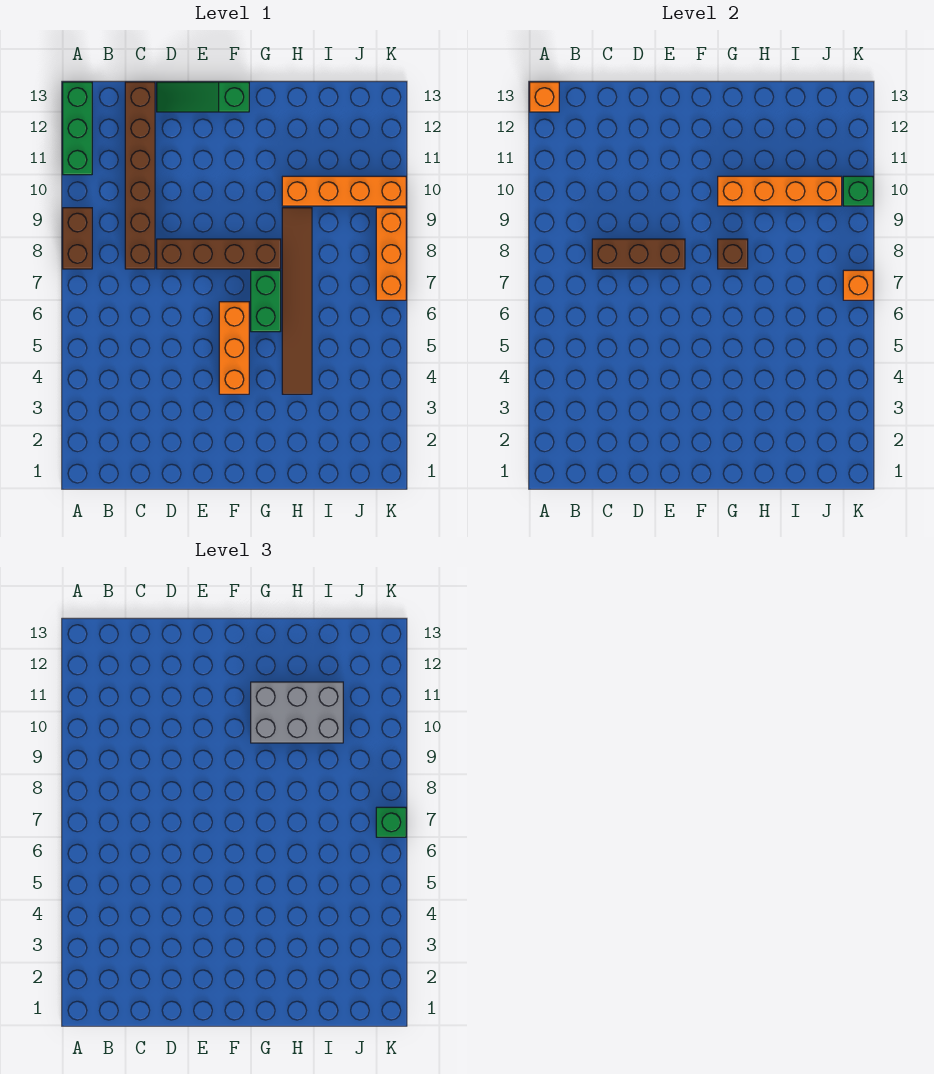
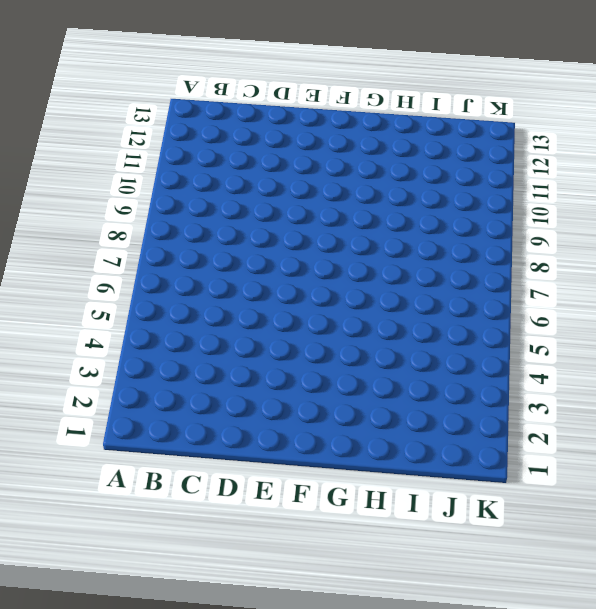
none -> brown brick A8:A9 level 1
none -> green brick A11:A13 level 1
none -> brown brick C8:C13 level 1

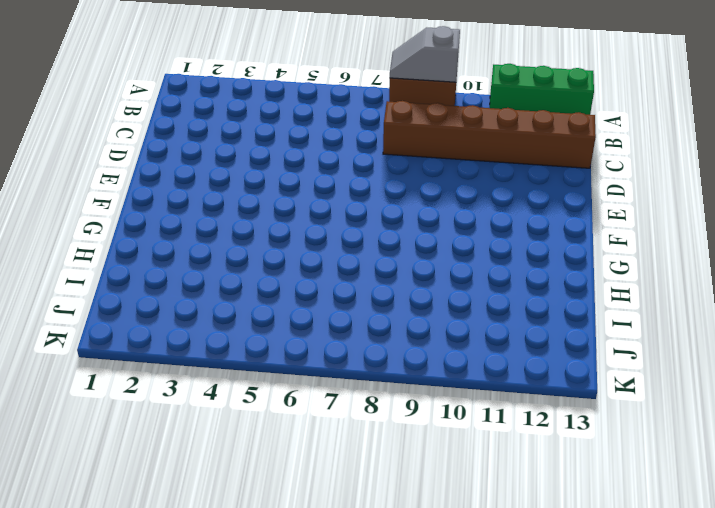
grey slope A8:A9 level 2 top 9 -> none
none -> brown brick D8:G8 level 1
none -> green slope D13:F13 level 1 top F
none -> orange brick F4:F6 level 1

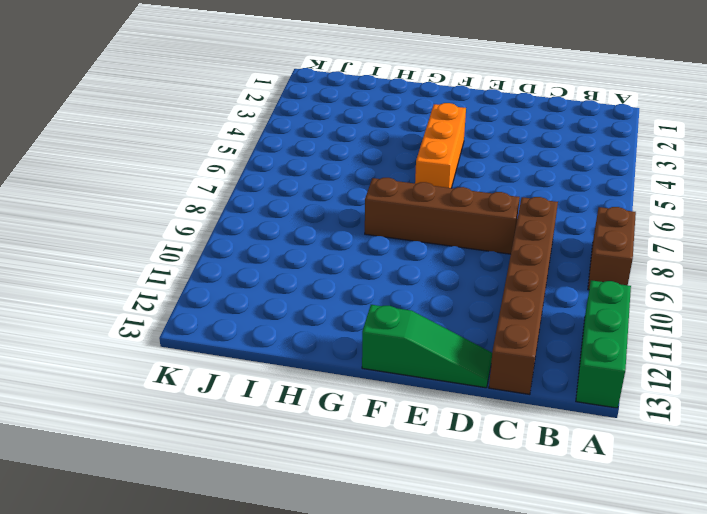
none -> green brick G6:G7 level 1
none -> brown tile H4:H9 level 1
none -> orange brick H10:K10 level 1

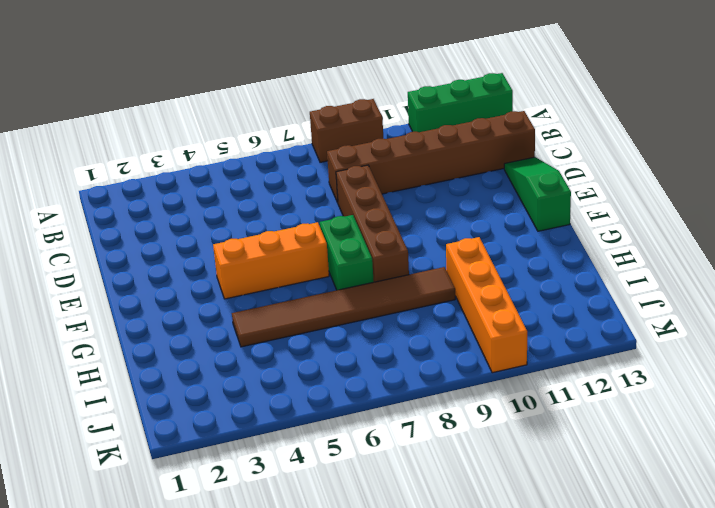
green brick F7:G7 level 1 -> green brick G6:G7 level 1
none -> orange brick K7:K9 level 1
none -> orange brick A13 level 2
none -> brown brick C8:E8 level 2

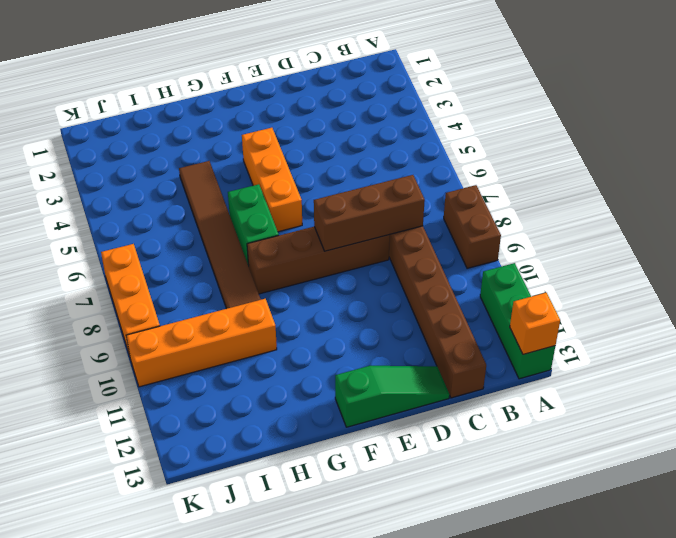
none -> brown brick G8 level 2
none -> orange brick G10:J10 level 2
none -> orange brick K7 level 2

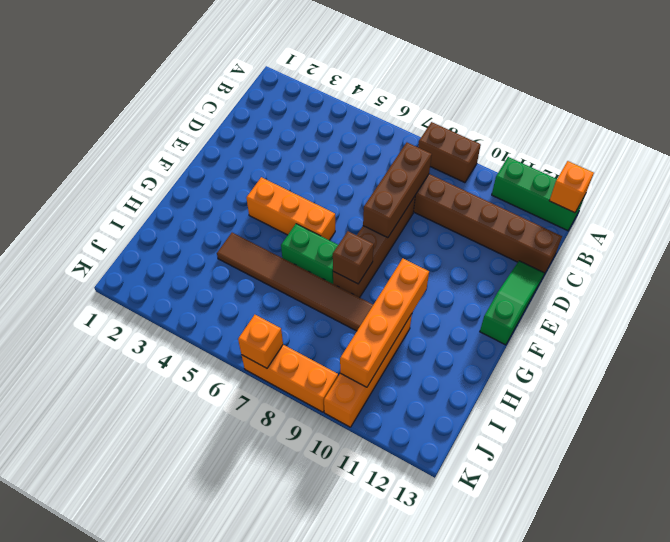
none -> green brick K10 level 2
none -> grey brick G10:I11 level 3
none -> green brick K7 level 3

